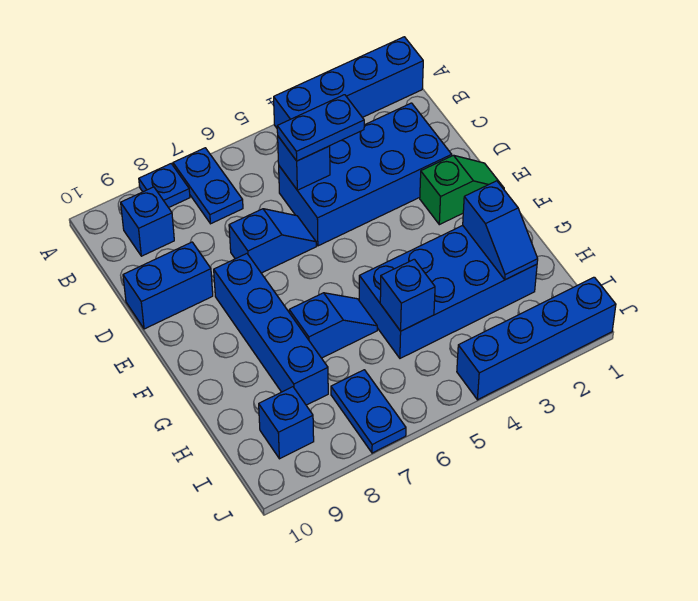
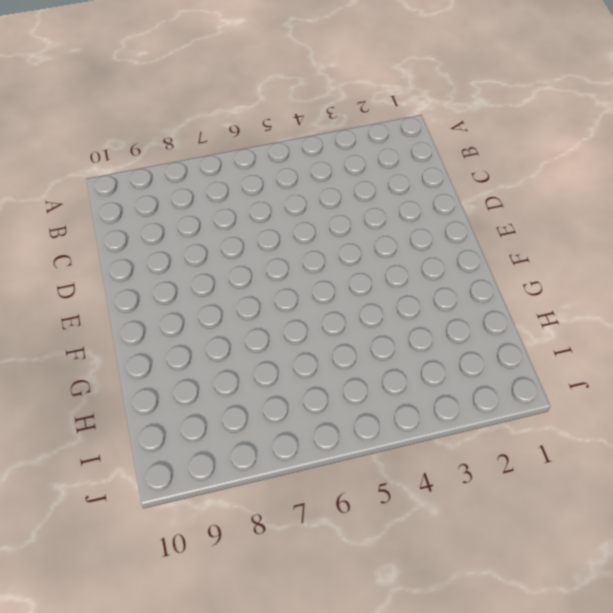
none -> blue brick A1:A4 level 1
none -> blue plate A7:B7 level 1
none -> blue plate A8 level 1

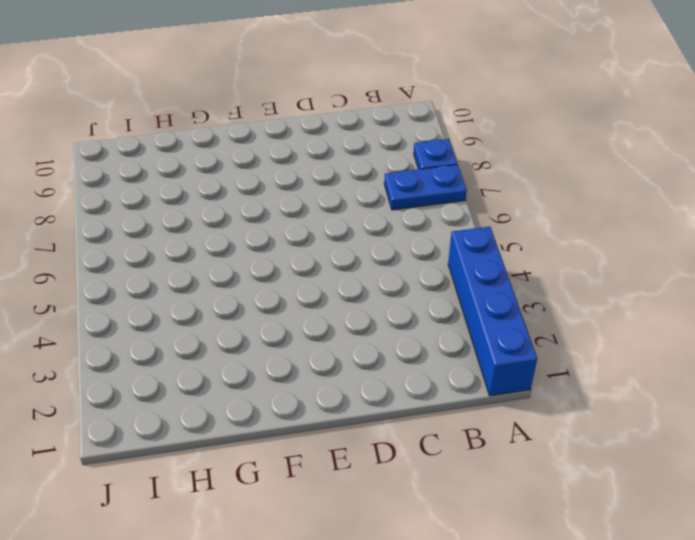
none -> blue brick B9 level 1
none -> blue brick C2:D5 level 1
none -> blue slope D6:D7 level 1 top 7

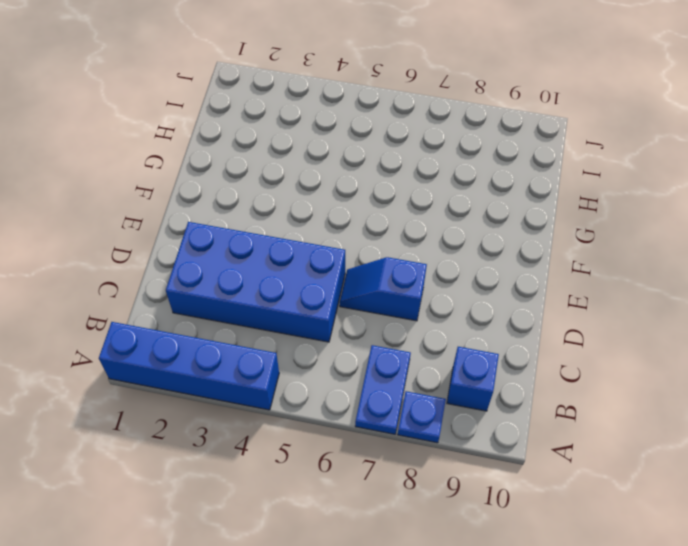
none -> blue brick D9:D10 level 1
none -> green slope E1:E2 level 1 top 2
none -> blue brick E8:H8 level 1

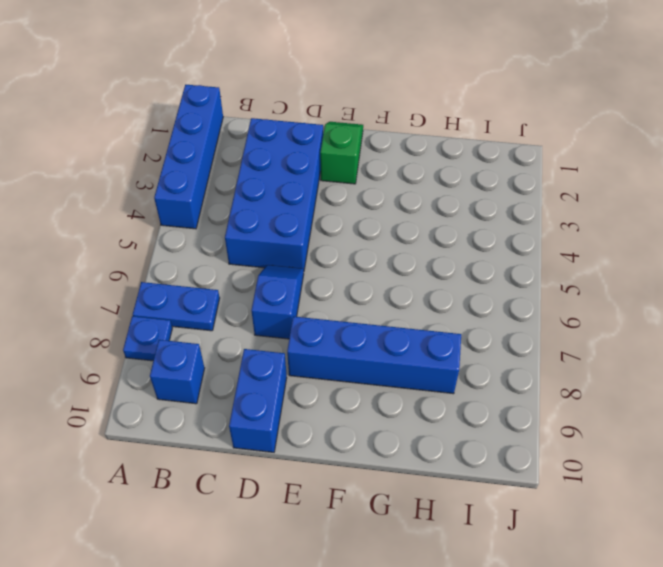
none -> blue brick G2:H5 level 1
none -> blue slope G6:G7 level 1 top 7
none -> blue plate I7:J7 level 1

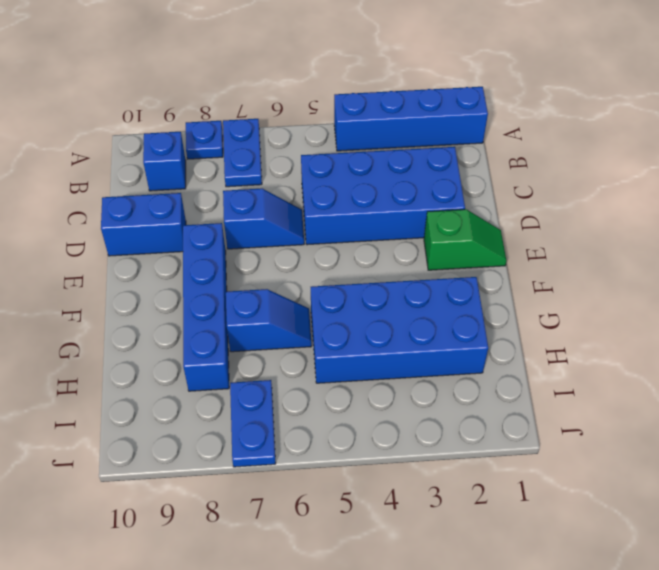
none -> blue brick I9 level 1
none -> blue brick J1:J4 level 1
none -> blue brick C5 level 2

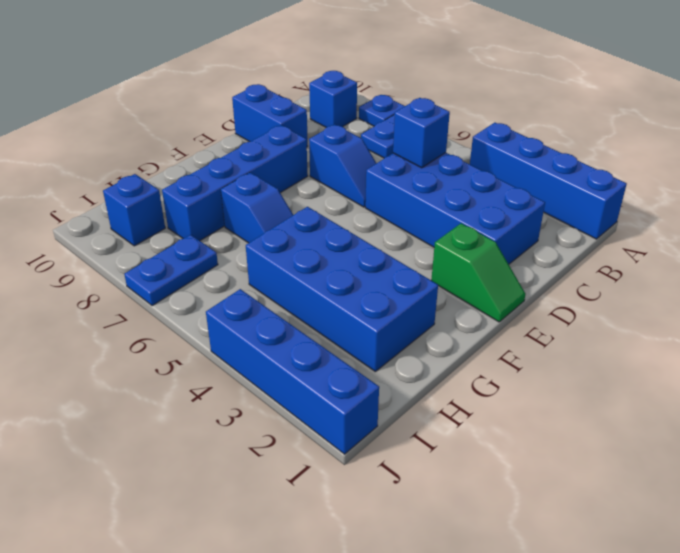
none -> blue slope G2:H2 level 2 top G
none -> blue brick H5 level 2
none -> blue plate C4:C5 level 3

